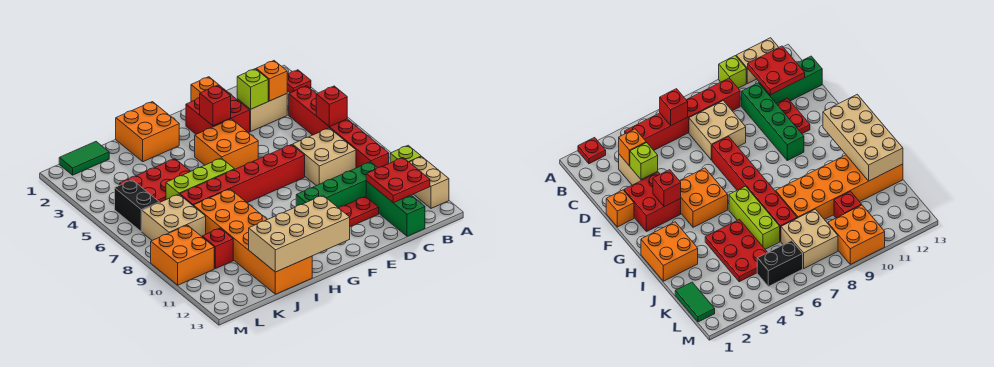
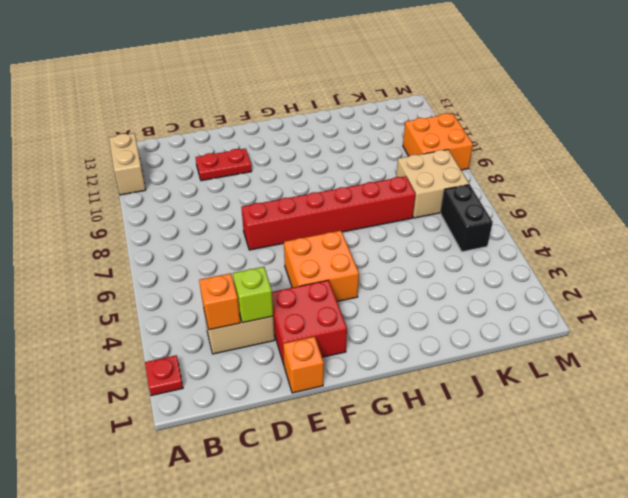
none -> lime brick A10 level 1
none -> red brick B4:B9 level 1
none -> tan brick C7:D8 level 1

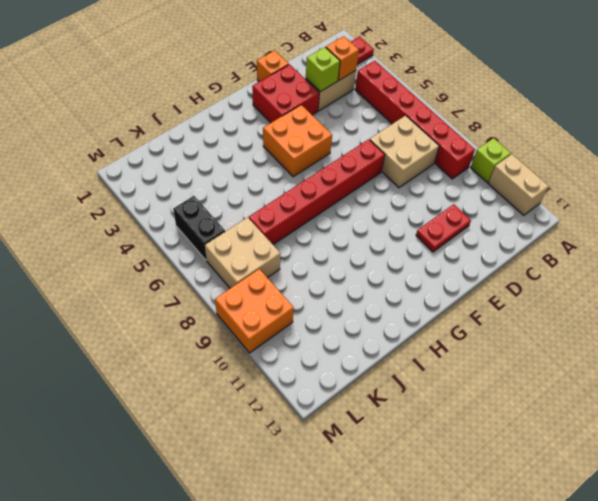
none -> green brick C10:F10 level 1
none -> green brick C11:C13 level 1
none -> orange brick H1:I2 level 1

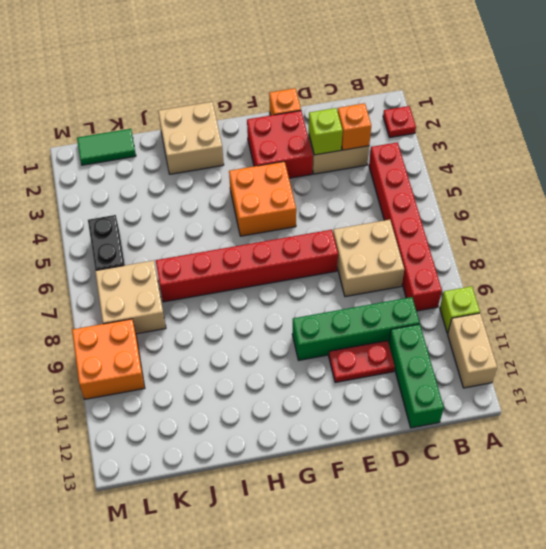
tan brick H1:I2 level 1 -> orange brick H1:I2 level 1
none -> lime brick H6:J6 level 1
none -> red plate I4:K5 level 1
none -> orange brick I8:J13 level 1

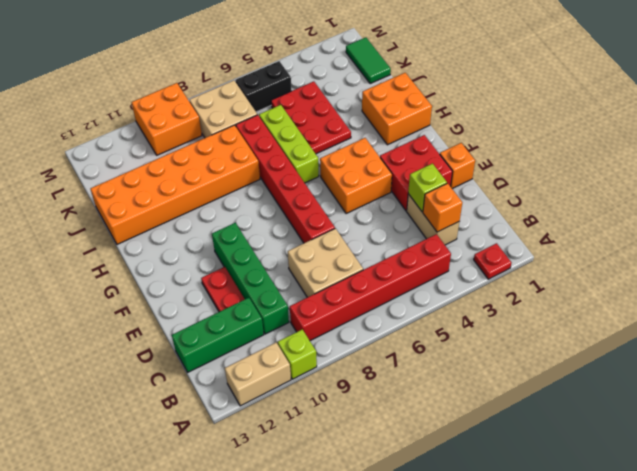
none -> red brick K10 level 1
none -> red brick B6 level 2
none -> red plate B11:C12 level 2

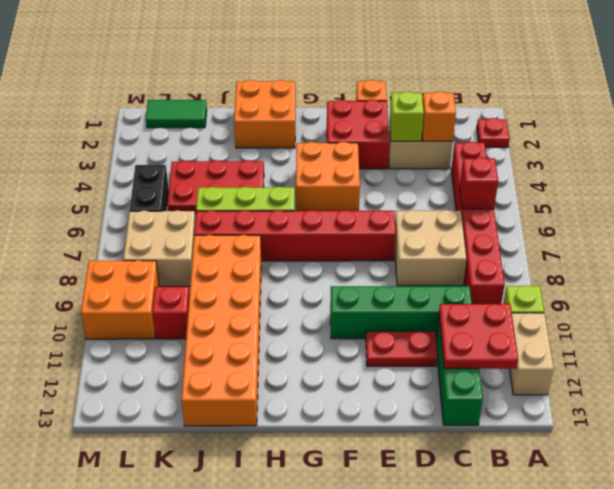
none -> red brick F3 level 2
none -> tan brick G12:J13 level 2

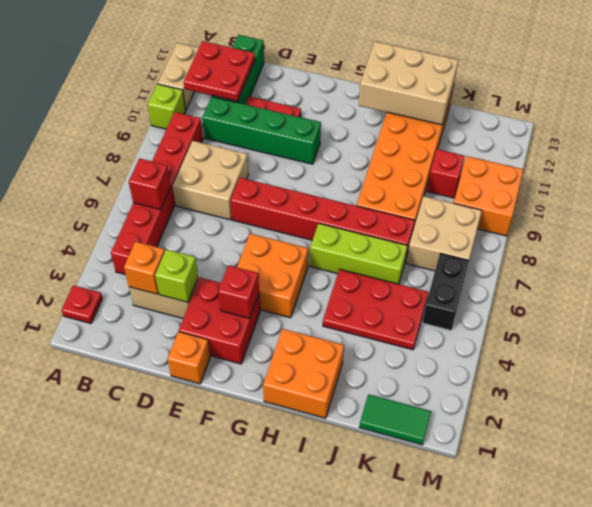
tan brick H12:J13 level 2 -> tan brick G12:J13 level 2

